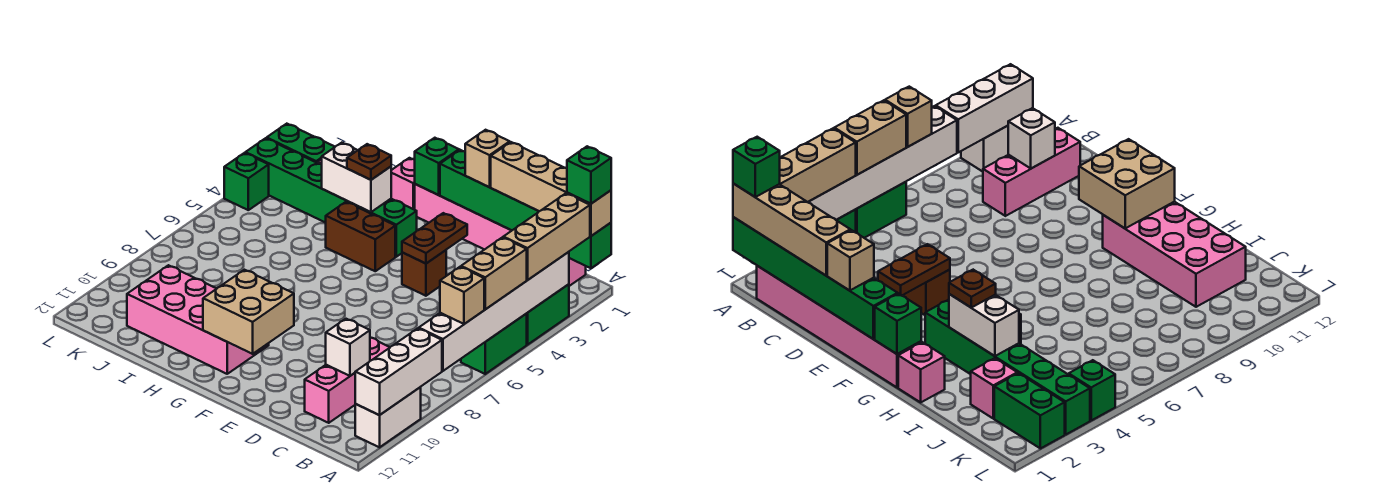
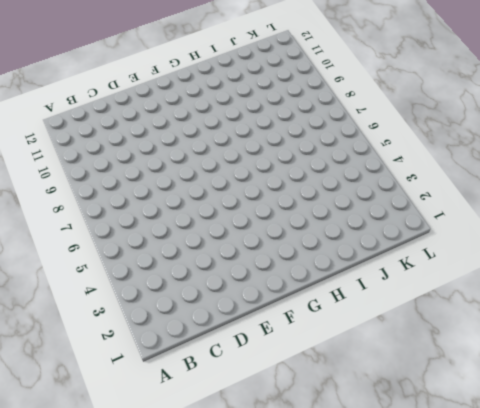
none -> green brick A3:A4 level 1
none -> green brick A5:A6 level 1
none -> white brick A10:A11 level 1

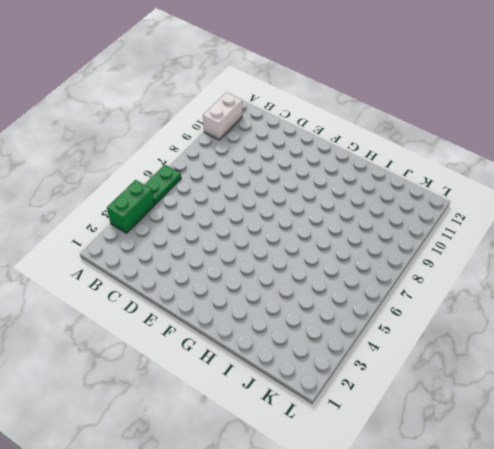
green plate A5:A6 level 1 -> green brick A5:A6 level 1
none -> pink brick B1:G1 level 1
none -> pink brick C9:C11 level 1
none -> brown brick E4 level 1

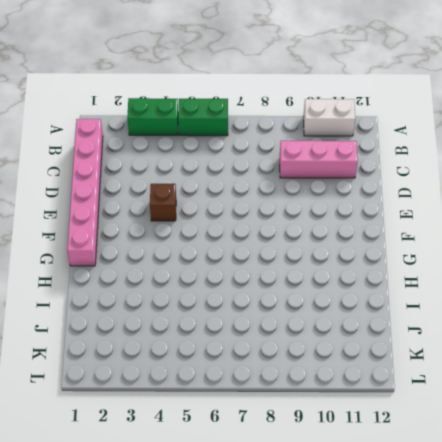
none -> green brick G3:L3 level 1
none -> brown brick G4:H4 level 1
none -> pink brick G10:J11 level 1

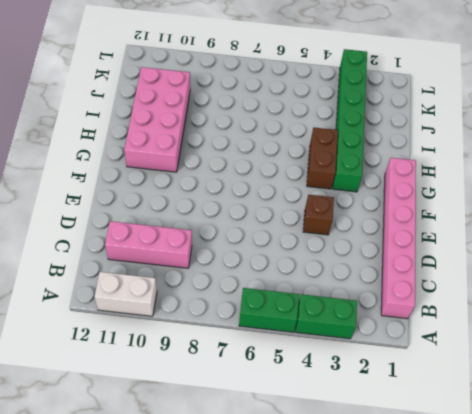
none -> pink brick H1 level 1
none -> pink brick J2 level 1
none -> green brick K2:L2 level 1

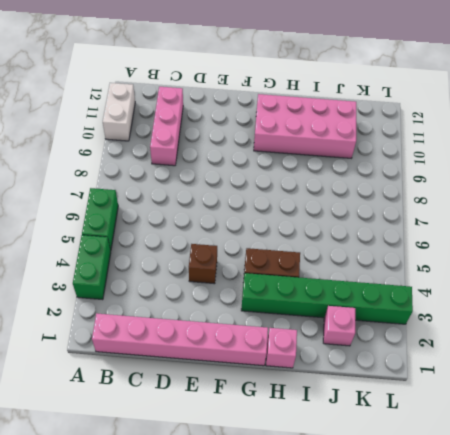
none -> green brick K2:L2 level 1
none -> green brick L4 level 1
none -> green brick A1:F1 level 2

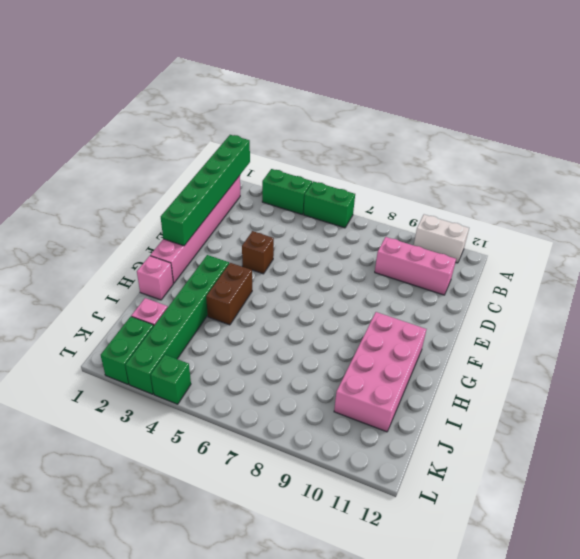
none -> white brick A3:A8 level 2
none -> white brick A9:A11 level 2
none -> white brick C10 level 2

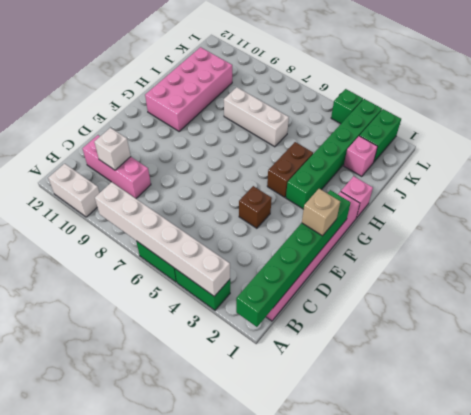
white brick I6:I8 level 1 -> white brick A9:A11 level 2
none -> brown plate E3:E4 level 2
none -> tan brick F10:G11 level 2
none -> green brick G1 level 2

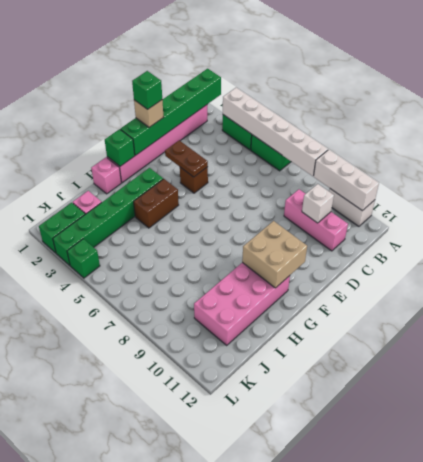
green brick E1 level 4 -> green brick A1 level 4
none -> white brick H3:I3 level 2
none -> tan brick A1:D1 level 3
none -> tan brick A2:A4 level 3

